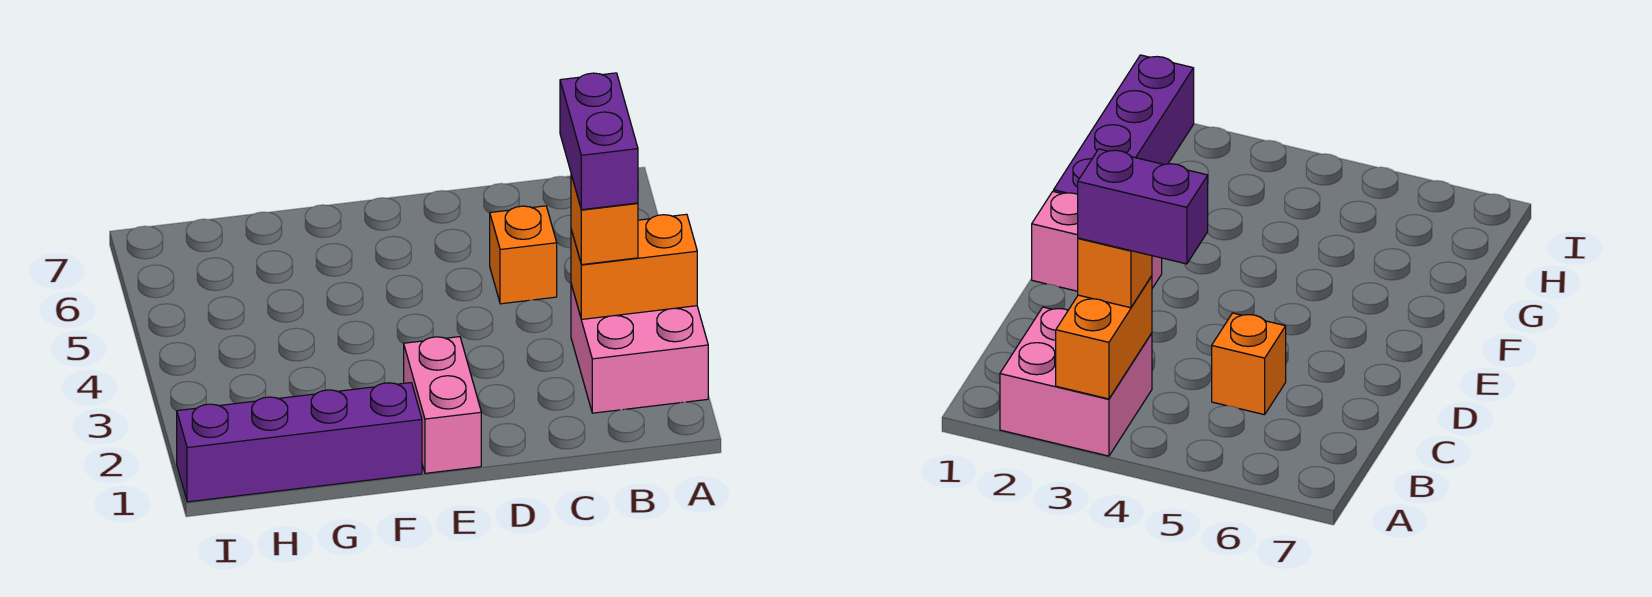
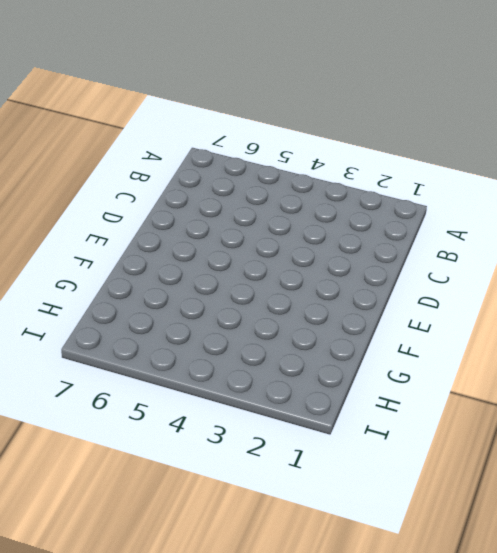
none -> pink brick A2:B3 level 1
none -> orange brick C5 level 1

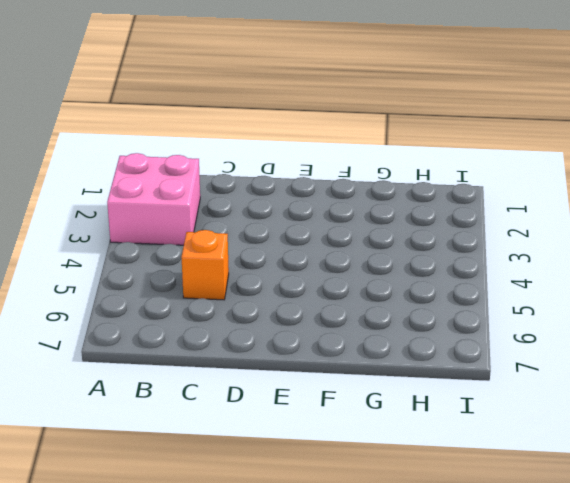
none -> pink brick E1:E2 level 1
none -> purple brick F1:I1 level 1

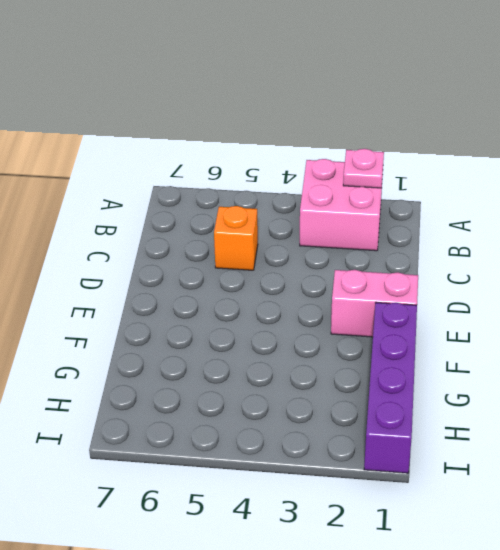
pink plate A2 level 2 -> none
none -> orange brick A3:B3 level 2
none -> orange brick B3 level 3

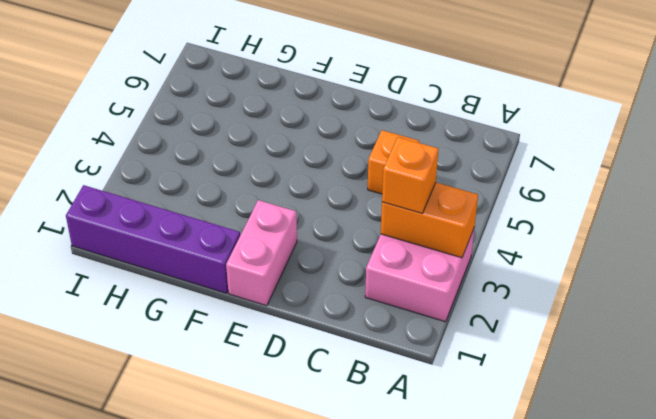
none -> purple brick B3:B4 level 4

